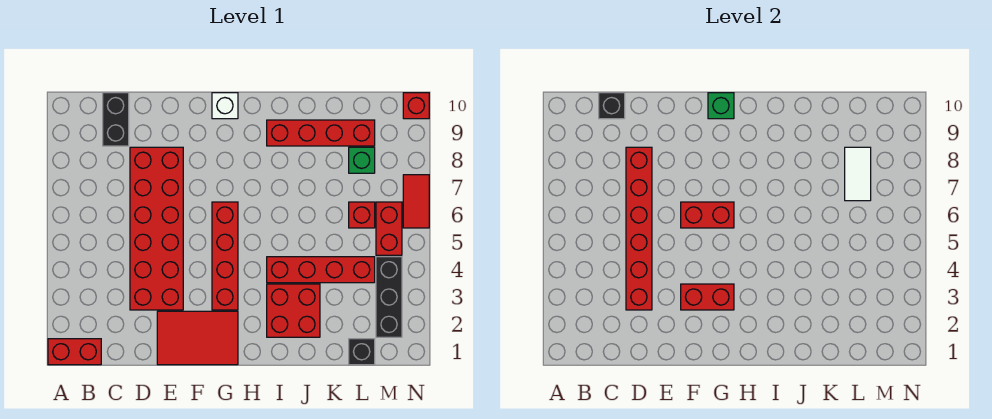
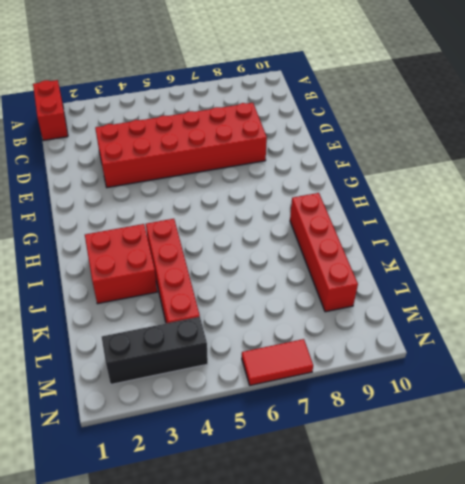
none -> black brick C9:C10 level 1
none -> red tile E1:G2 level 1
none -> red brick G3:G6 level 1

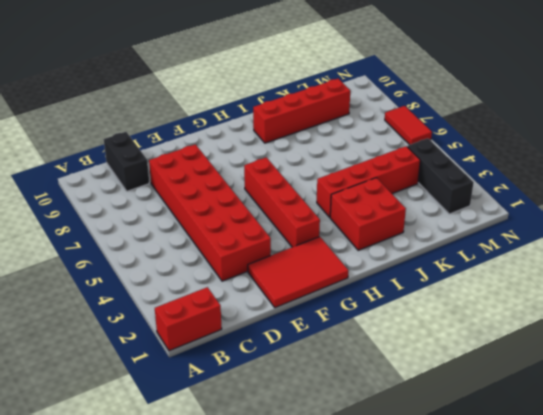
none -> white brick G10 level 1
none -> black brick L1 level 1
none -> red brick L6 level 1

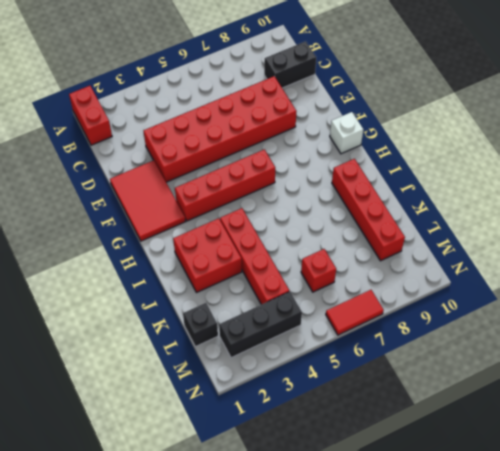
none -> green brick L8 level 1
none -> red brick M5:M6 level 1
none -> red brick N10 level 1

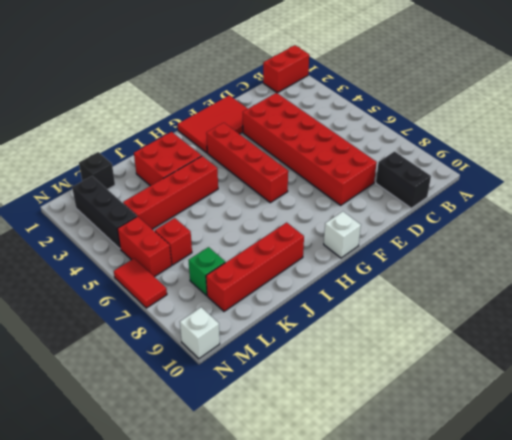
white brick N10 level 1 -> red brick N10 level 1
none -> black brick C10 level 2
none -> red brick D3:D8 level 2
none -> red brick F3:G3 level 2

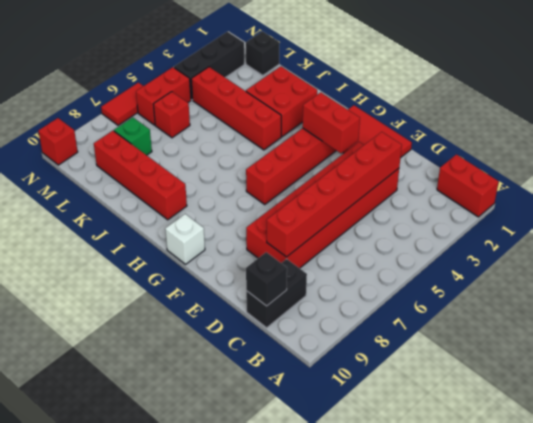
none -> red brick F6:G6 level 2
none -> green brick G10 level 2
none -> white tile L7:L8 level 2

